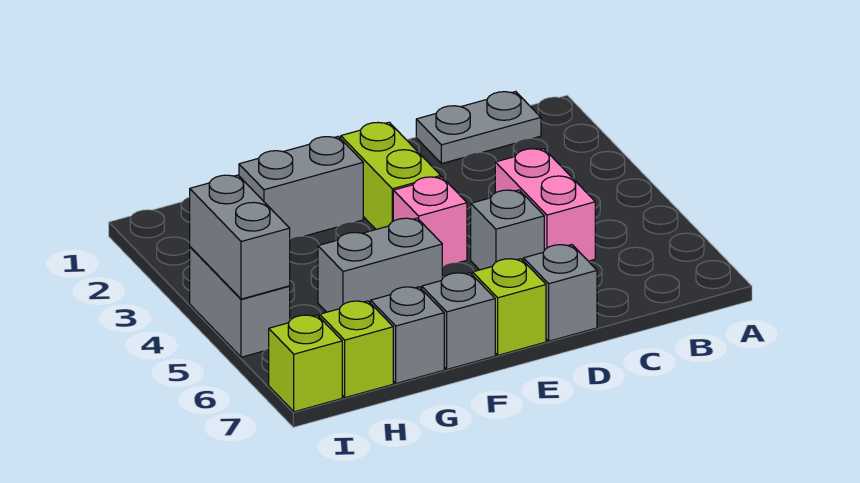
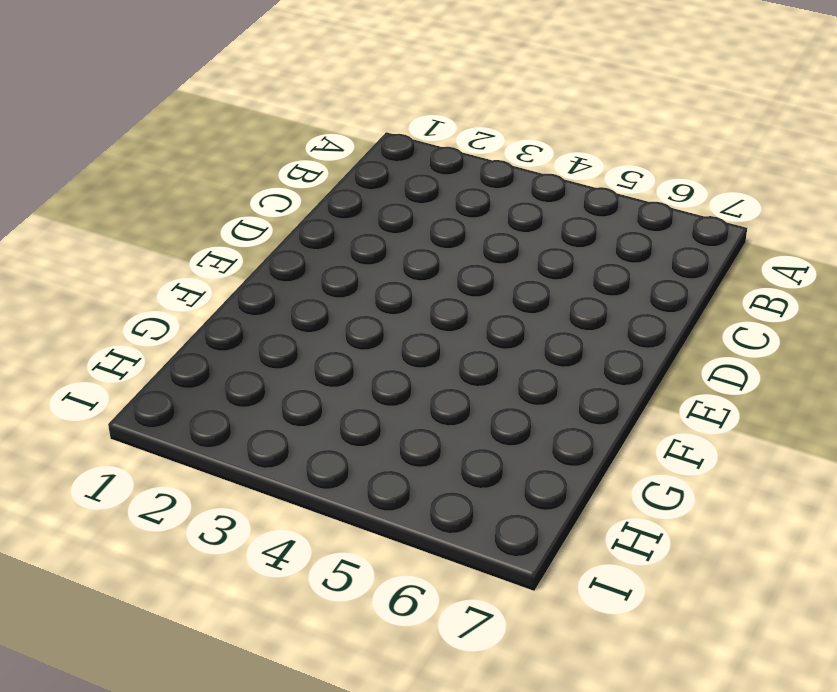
none -> grey plate B1:C1 level 1
none -> pink brick C4:C5 level 1
none -> grey brick D5 level 1

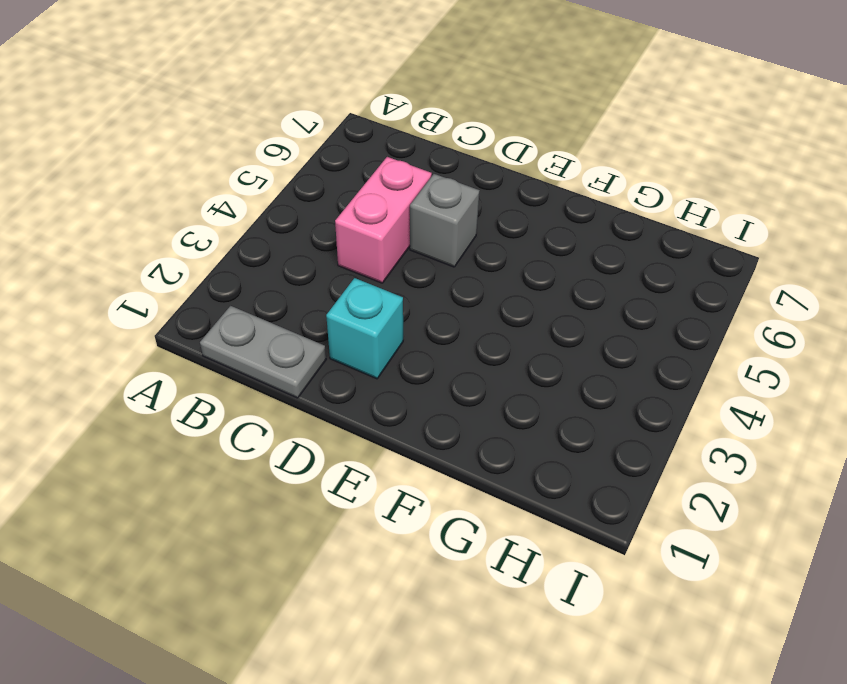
cyan brick D2 level 1 -> none
none -> grey brick D7 level 1
none -> lime brick E2:E3 level 1
none -> pink brick E4 level 1

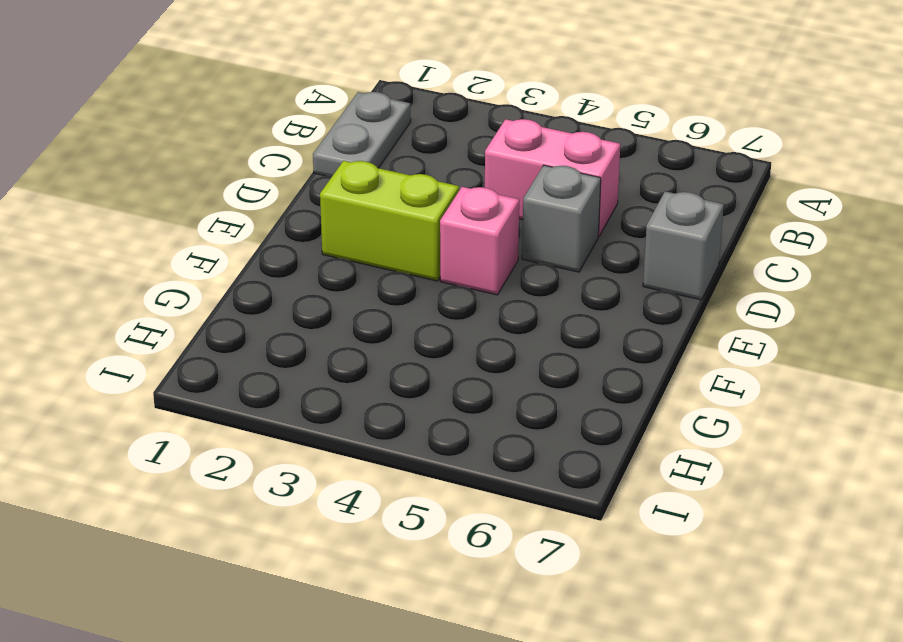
none -> lime brick E7 level 1
none -> grey brick F2:G2 level 1
none -> grey brick F5:G5 level 1

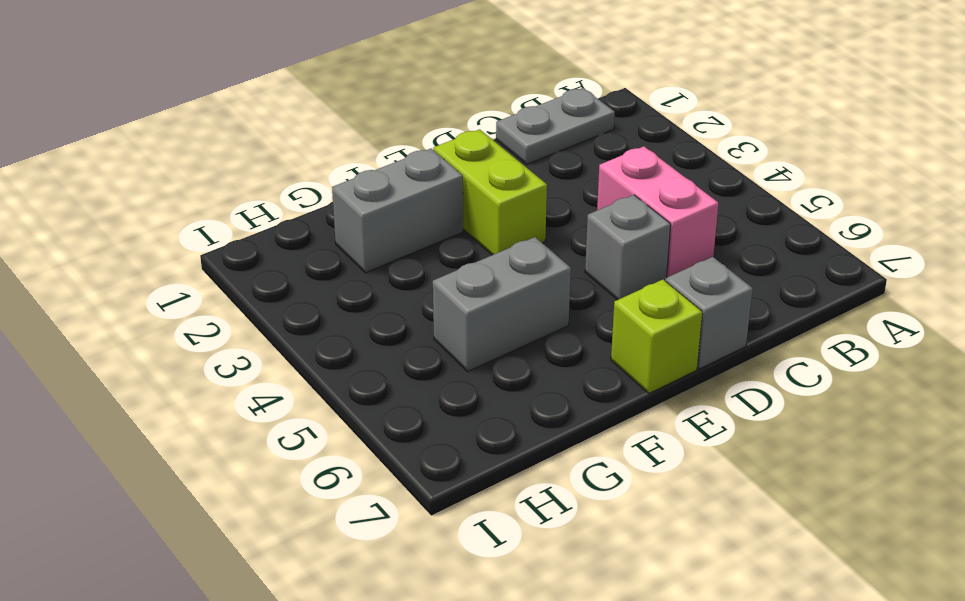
none -> pink brick E4 level 1
none -> grey brick F7 level 1
none -> grey brick G7 level 1

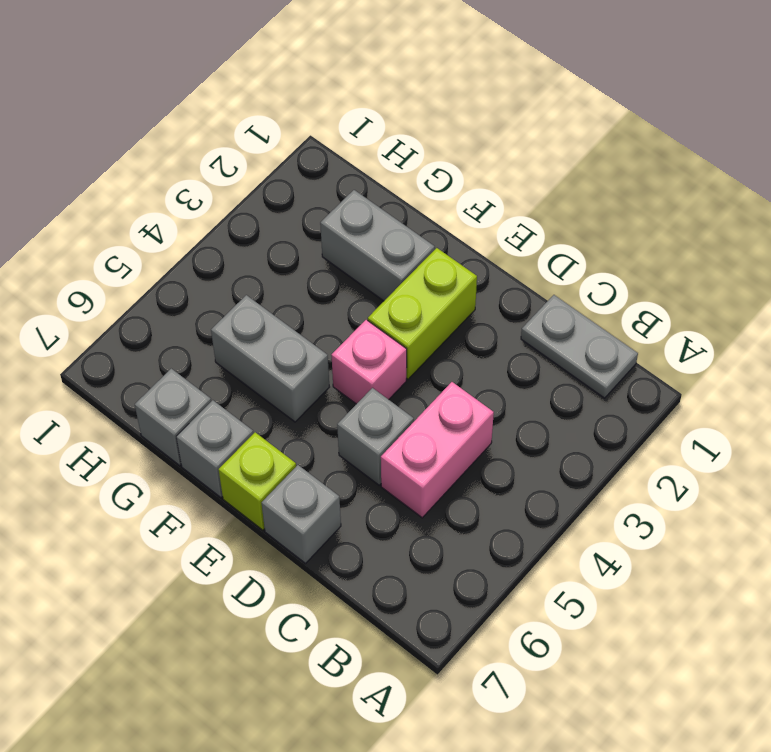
none -> lime brick H7 level 1
none -> grey brick I4:I5 level 1
none -> lime brick I7 level 1

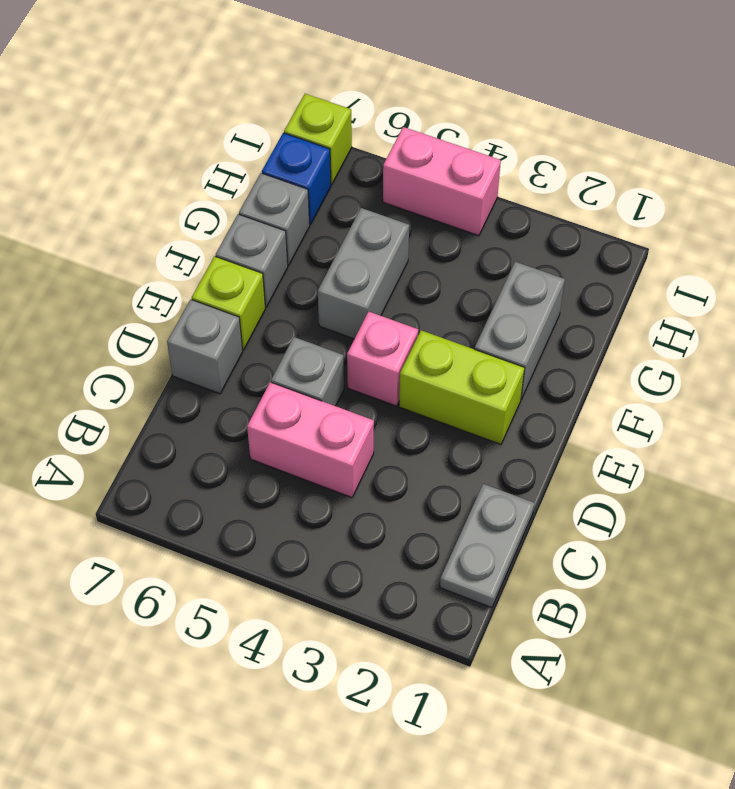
blue brick H7 level 1 -> lime brick H7 level 1
pink brick I4:I5 level 1 -> grey brick I4:I5 level 1
none -> grey brick I4:I5 level 2

